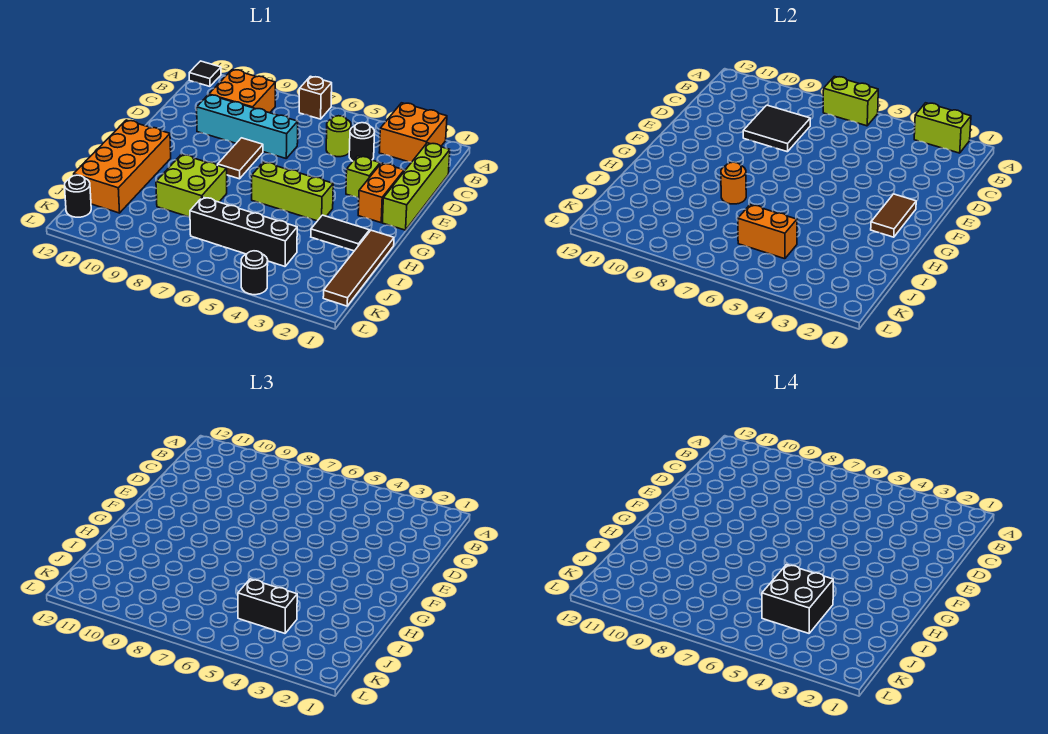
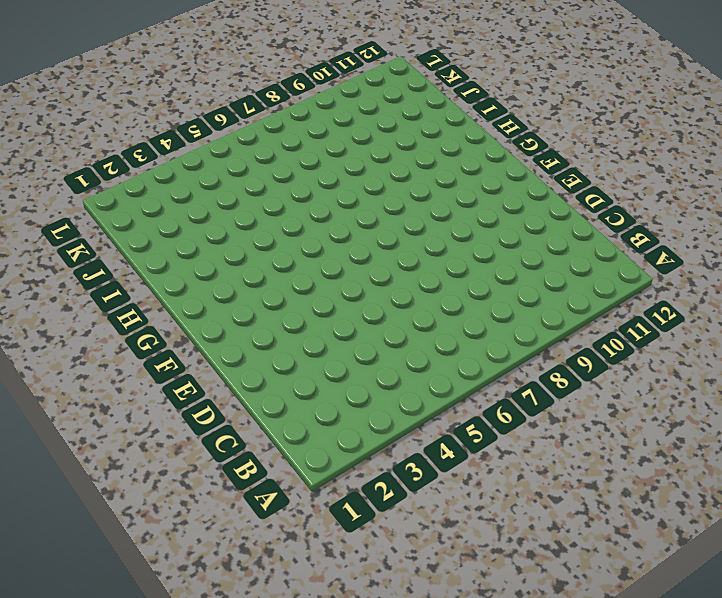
none -> orange brick A2:B3 level 1
none -> brown brick A7 level 1
none -> black tile A12 level 1

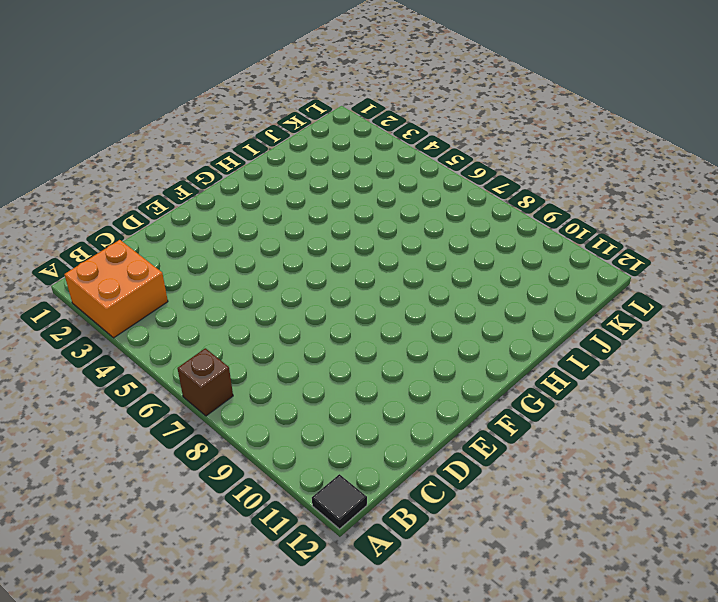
none -> orange brick B9:C10 level 1
none -> lime brick C1:F1 level 1
none -> black round brick C4 level 1

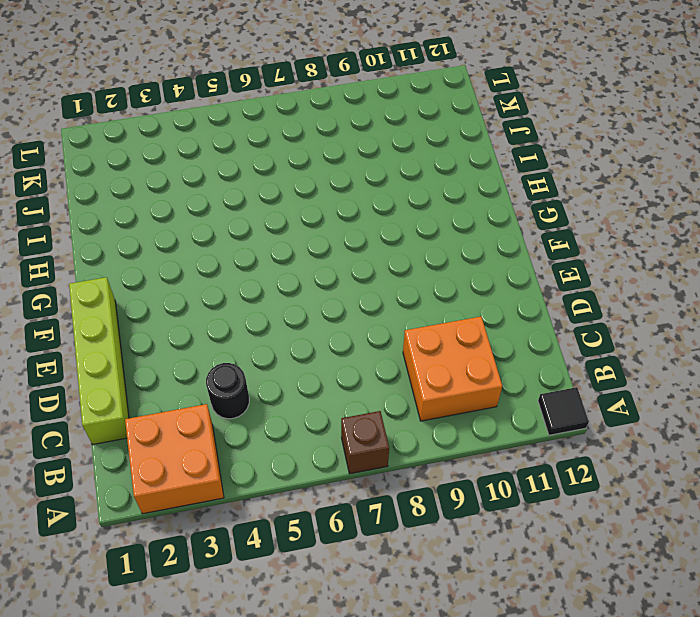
none -> lime round brick C5 level 1
none -> cyan brick D7:D10 level 1
none -> orange brick E2:F2 level 1

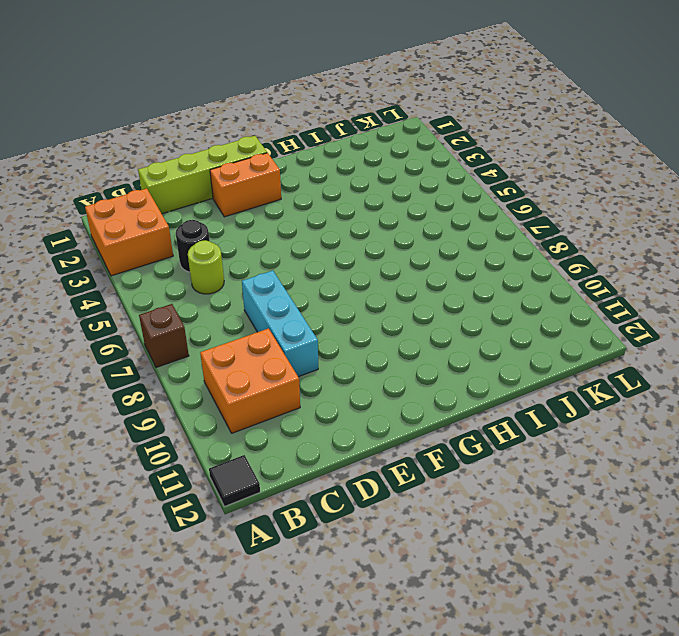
cyan brick D7:D9 level 1 -> cyan brick D7:D10 level 1
none -> lime brick E3 level 1
none -> brown tile E8:F8 level 1
none -> lime brick G4:G6 level 1

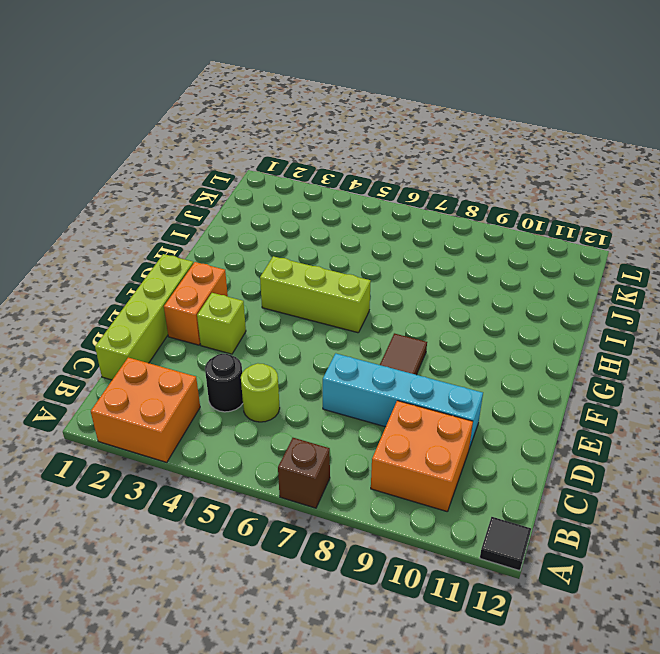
none -> orange brick G11:J12 level 1
none -> brown tile H1:K1 level 1
none -> black tile H2:H3 level 1

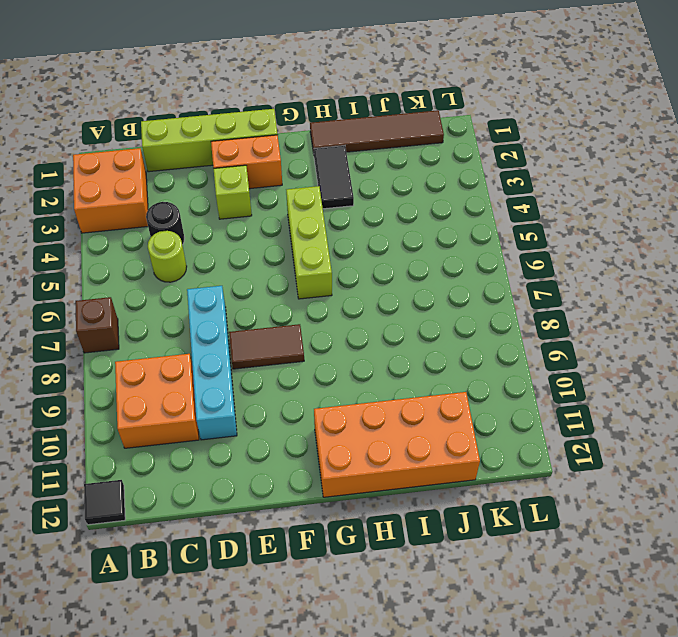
none -> lime brick H8:I9 level 1
none -> black brick J4:J7 level 1
none -> black round brick K12 level 1

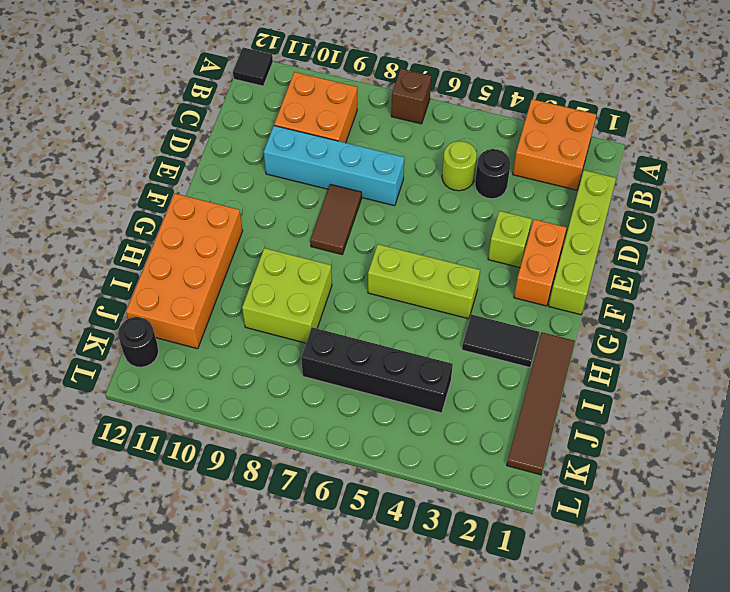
none -> black round brick L4 level 1
none -> lime brick A2:A3 level 2
none -> lime brick A6:A7 level 2

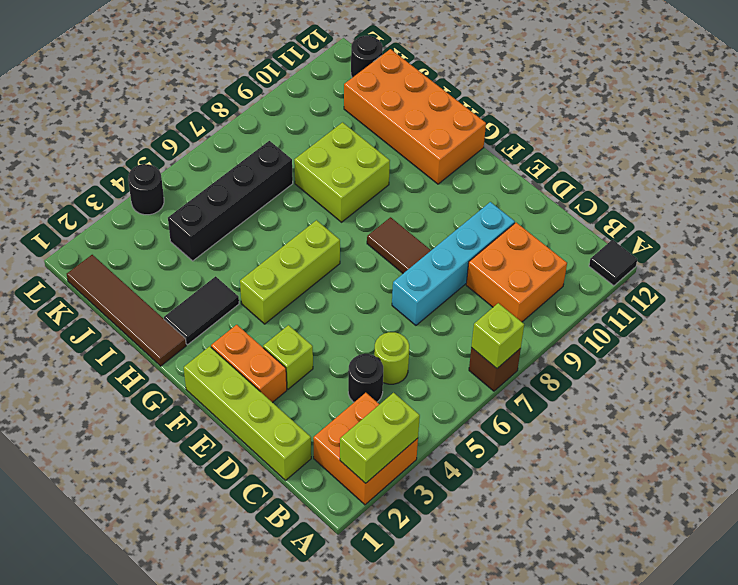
lime brick A7 level 2 -> lime brick A6:A7 level 2
none -> black tile C8:D9 level 2
none -> brown tile F2:G2 level 2
none -> orange round brick H8 level 2

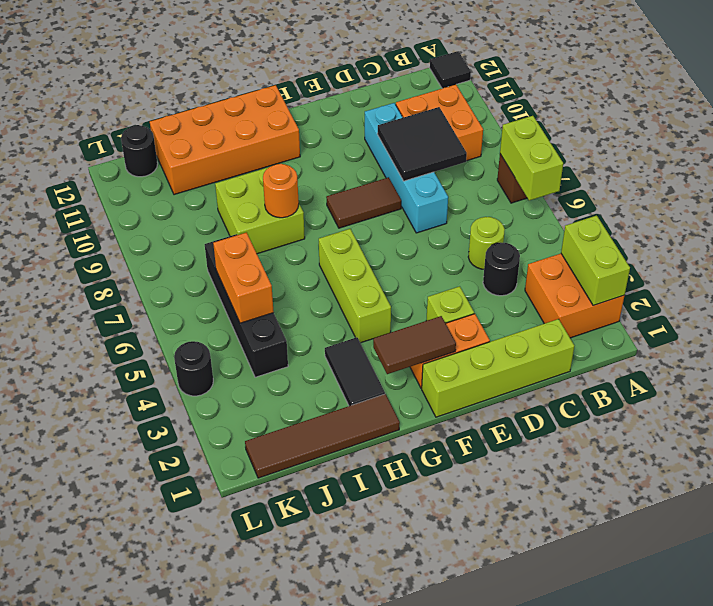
none -> black brick J4:J5 level 3
none -> black brick I4:J5 level 4

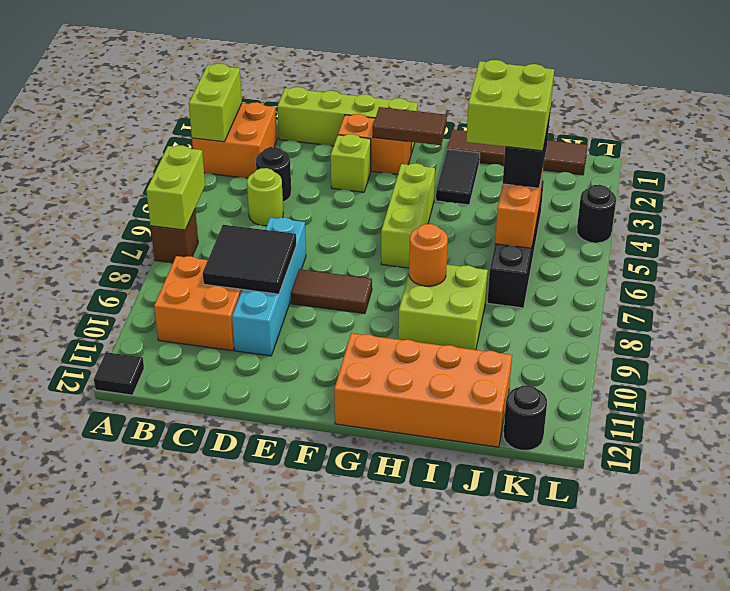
lime brick I4:J5 level 4 -> black brick I4:J5 level 4

